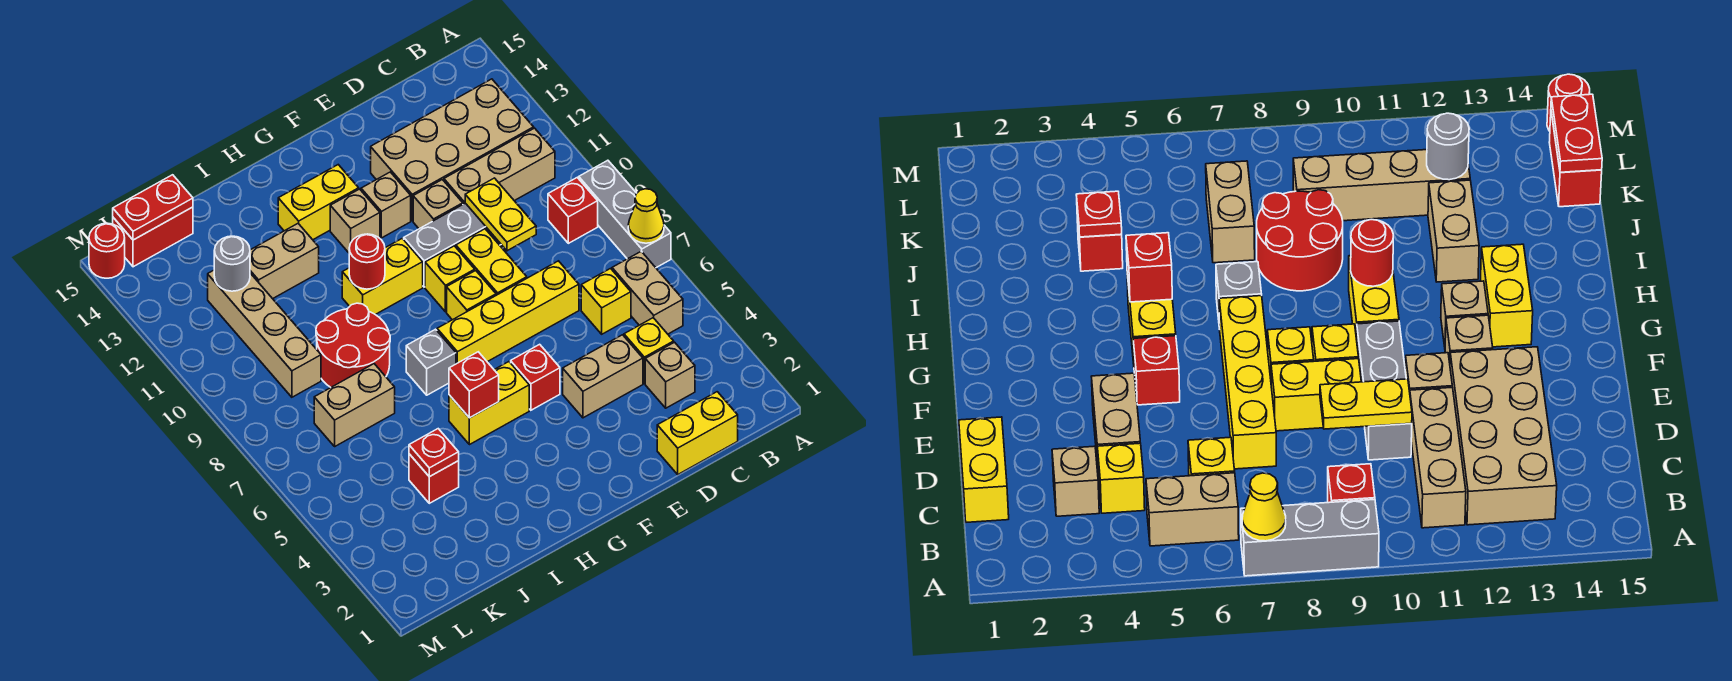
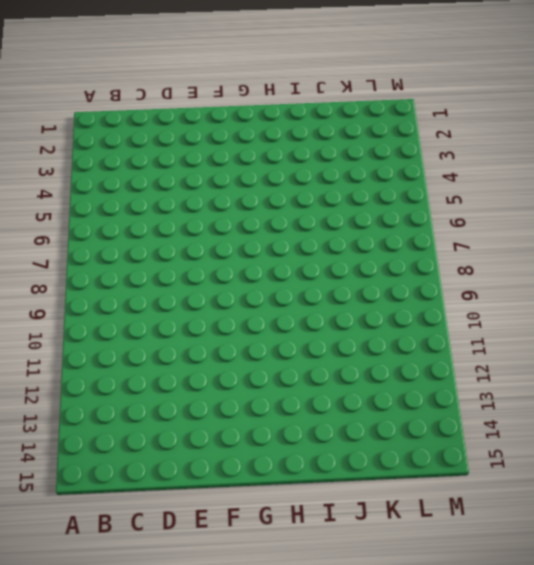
none -> grey brick A7:A9 level 1
none -> tan brick B5:B6 level 1
none -> red brick B9 level 1
none -> tan brick B11:D11 level 1

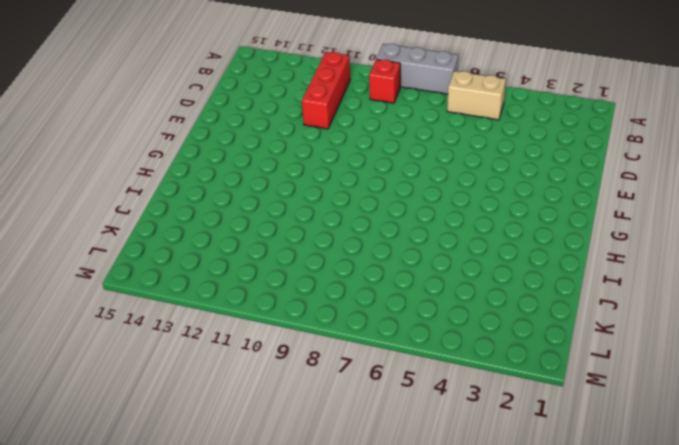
red brick B11:D11 level 1 -> tan brick B11:D11 level 1
none -> tan brick B12:E13 level 1
none -> yellow brick C1:D1 level 1
none -> tan brick C3 level 1
none -> yellow brick C4 level 1

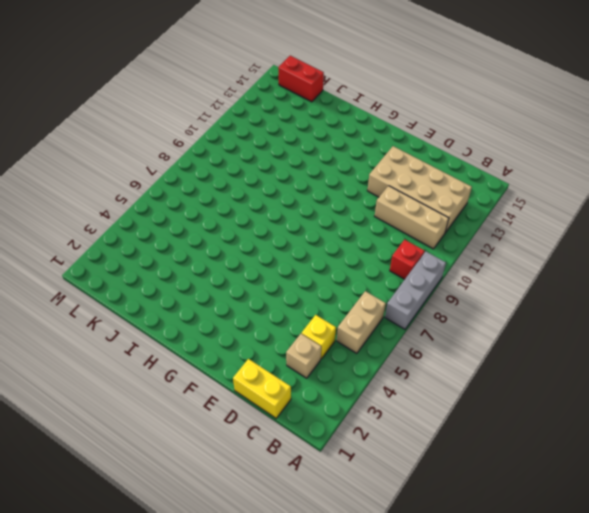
none -> yellow brick C6 level 1
none -> tan brick D4:E4 level 1
none -> yellow brick D7:G7 level 1
none -> grey brick D10:F10 level 1

